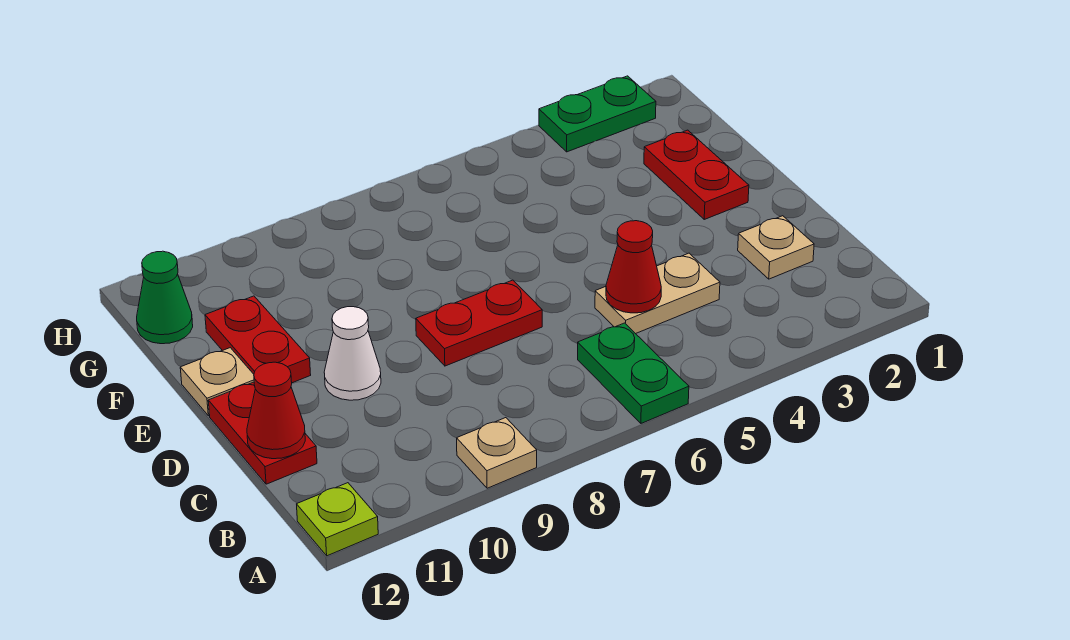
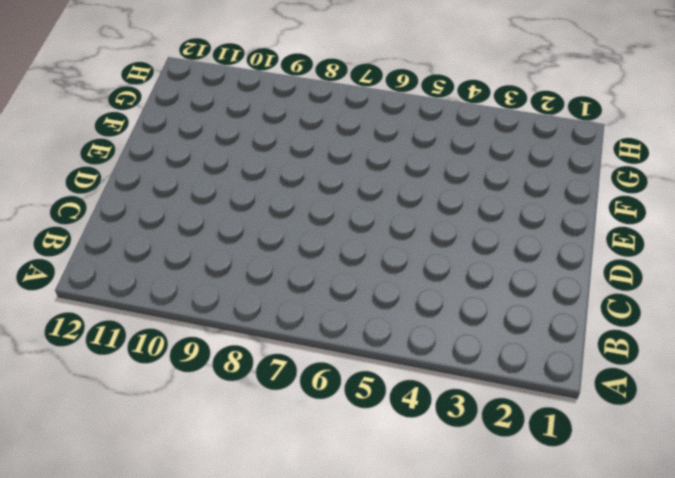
none -> green plate A6:B6 level 1
none -> tan plate A9 level 1
none -> lime plate A12 level 1

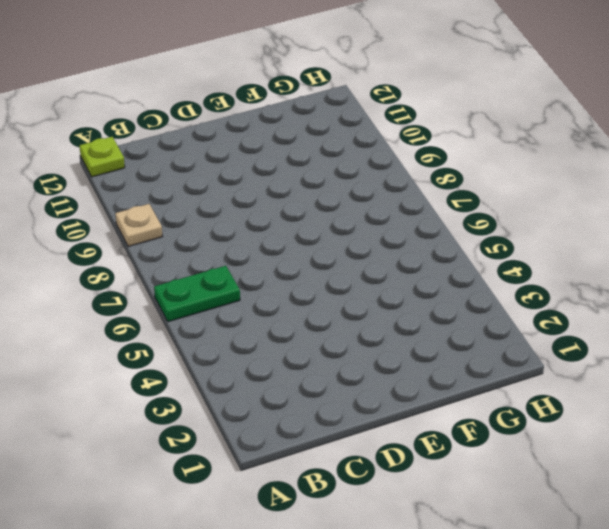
none -> tan plate C2 level 1
none -> tan plate C4:C5 level 1
none -> red plate C12:D12 level 1

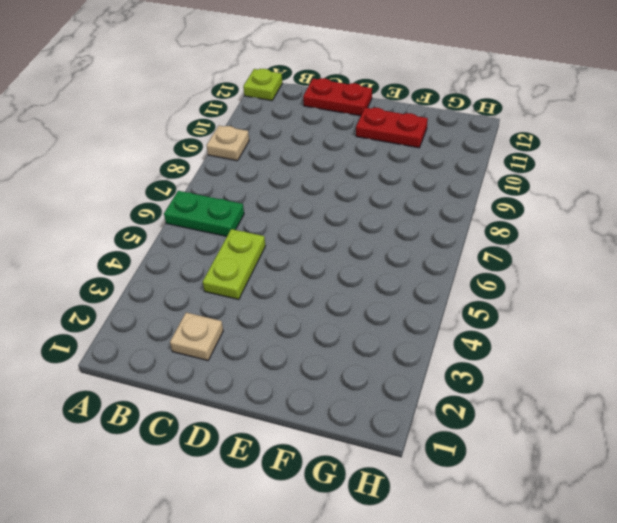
lime plate C4:C5 level 1 -> tan plate C4:C5 level 1
none -> red plate D7:D8 level 1
none -> white cone D10 level 1
none -> red plate E2:F2 level 1

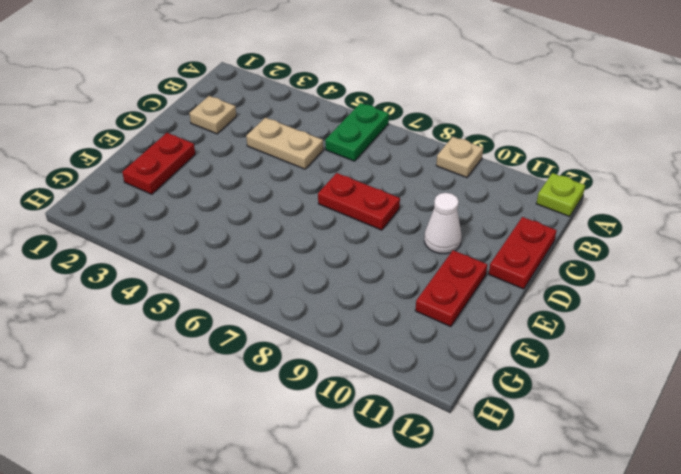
none -> tan plate E12 level 1
none -> green cone G12 level 1
none -> green plate H2:H3 level 1

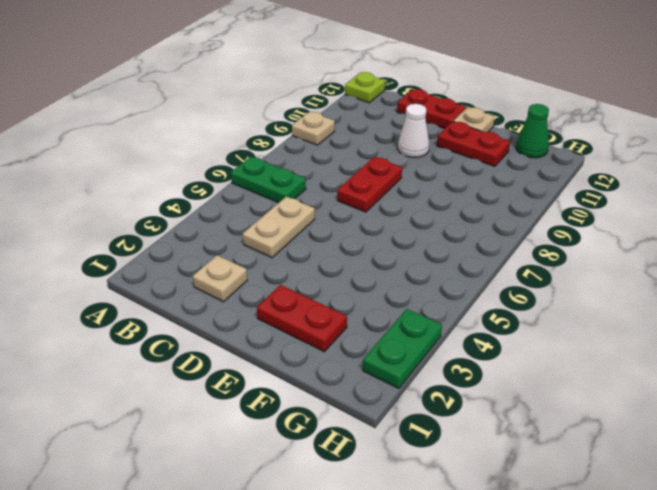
none -> red cone C5 level 2
none -> red cone C12 level 2

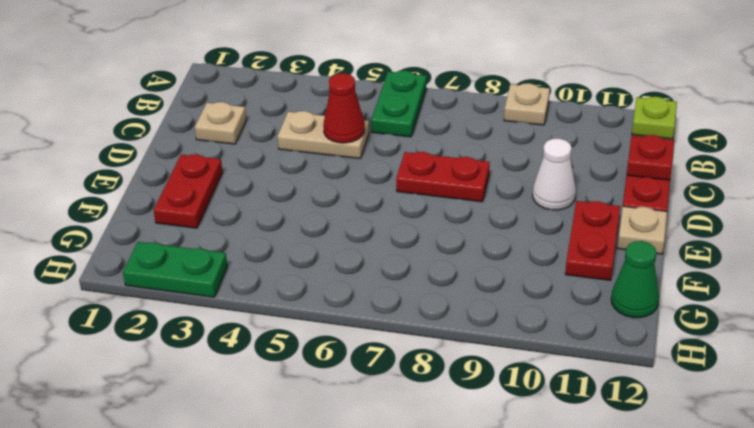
red plate C12 level 2 -> red cone C12 level 2

